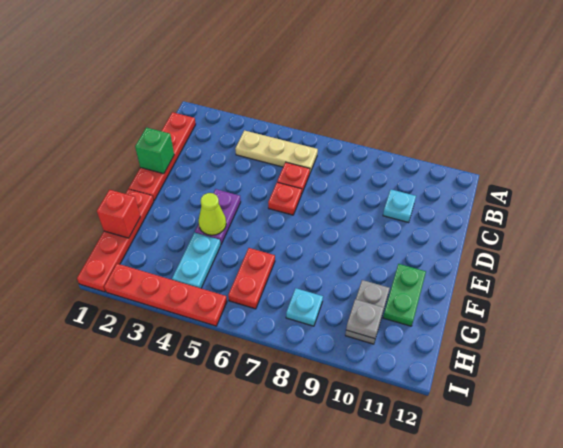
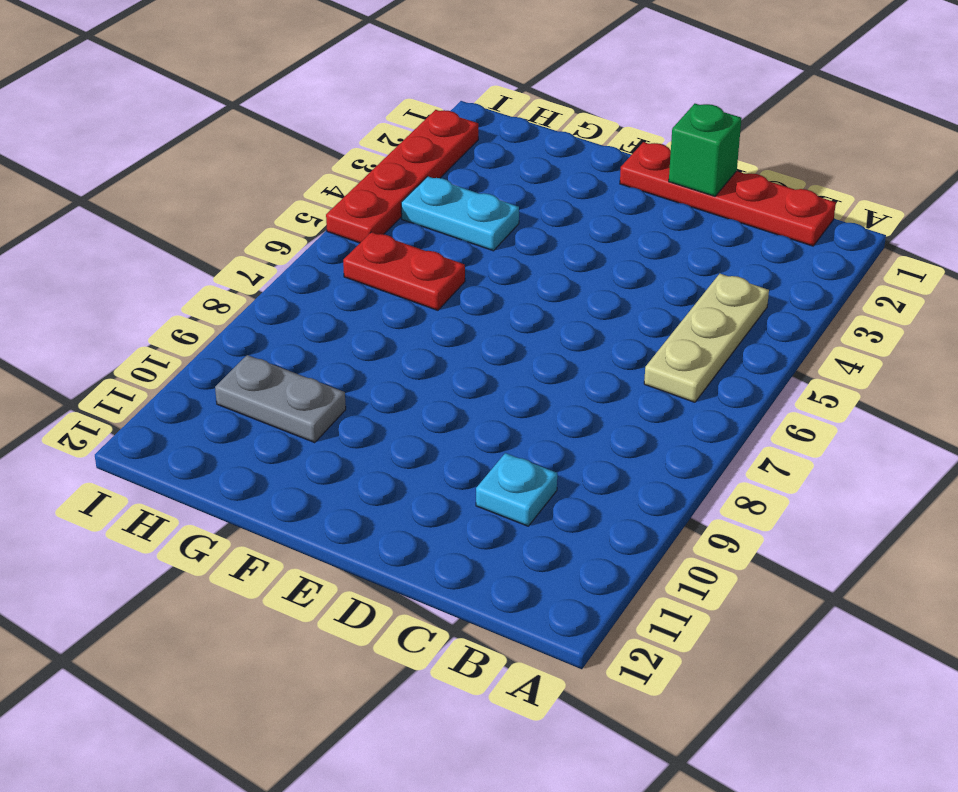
none -> red plate C6 level 1
none -> red plate D6 level 1
none -> purple plate E4:F4 level 1

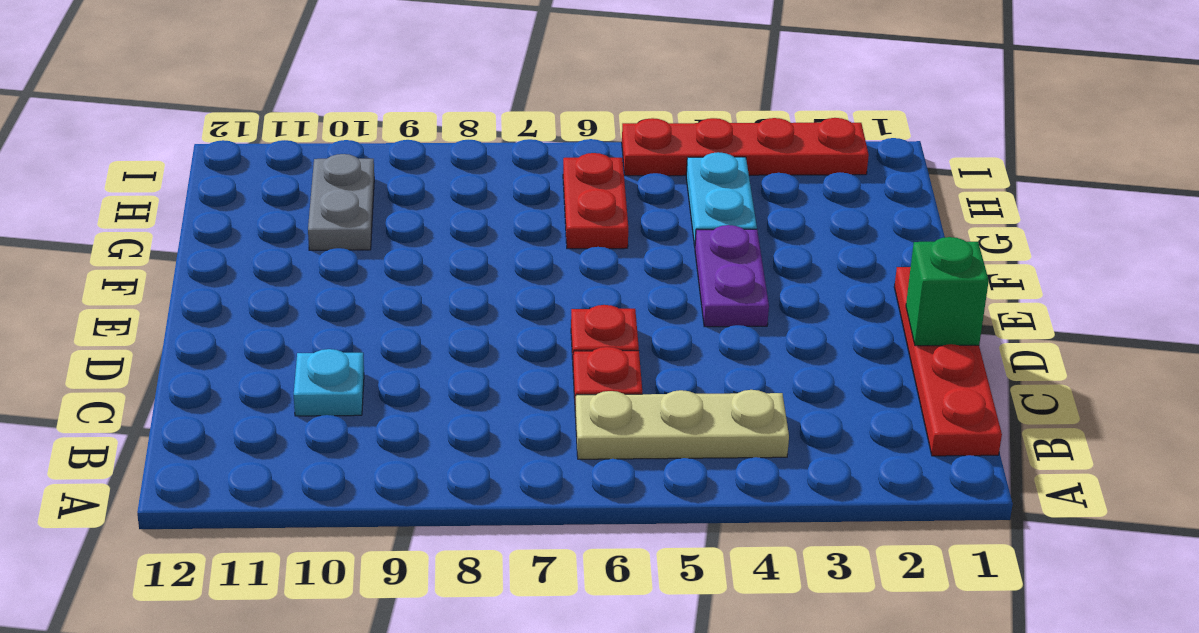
none -> red plate F1:I1 level 1
none -> green plate F11:G11 level 1
none -> cyan plate H8 level 1

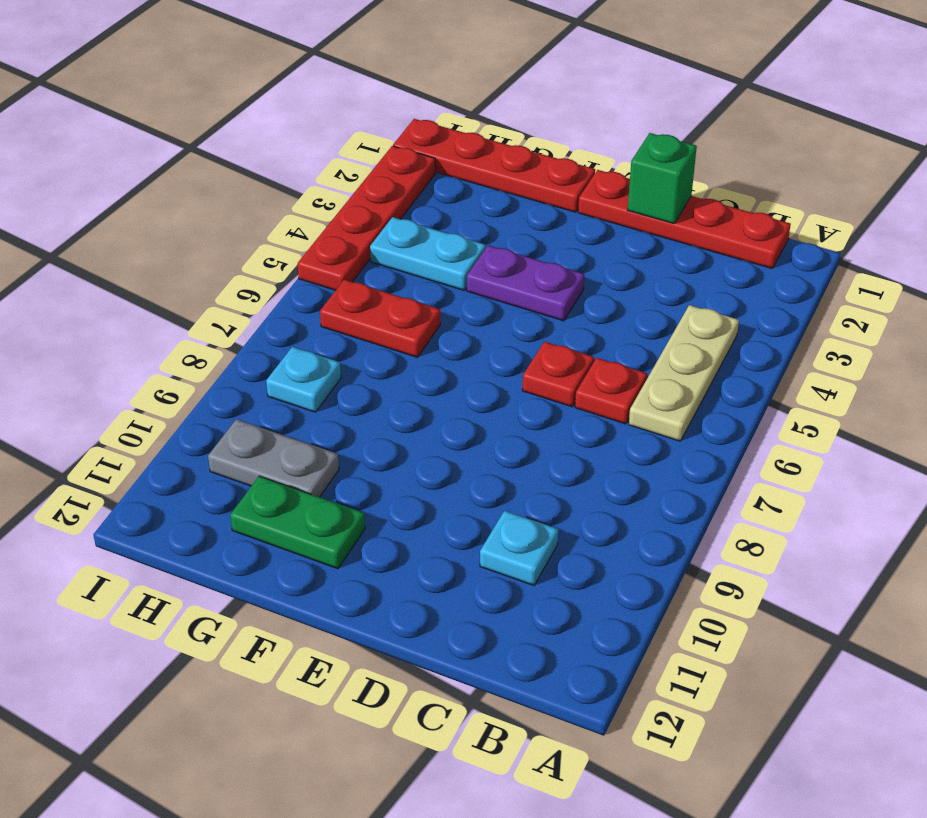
none -> lime cone F4 level 2
none -> red brick G1 level 2
none -> grey plate H10 level 2

